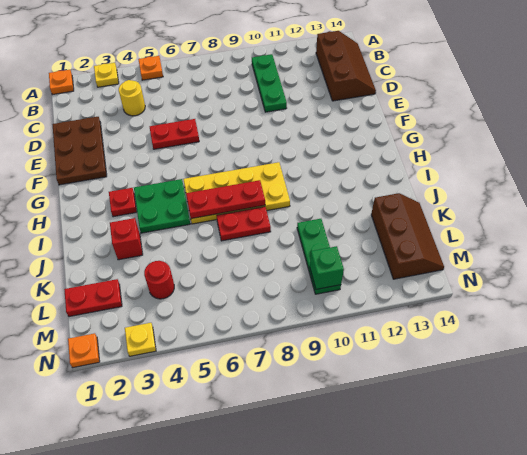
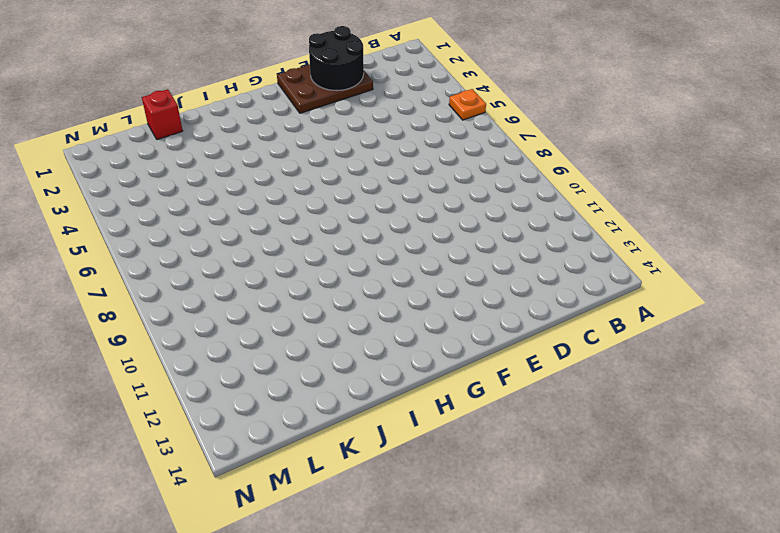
black round brick D1:E2 level 2 -> none
red brick K1 level 1 -> red brick J3 level 1
none -> orange plate A1 level 1
none -> yellow plate A3 level 1
none -> green plate B10:D10 level 1

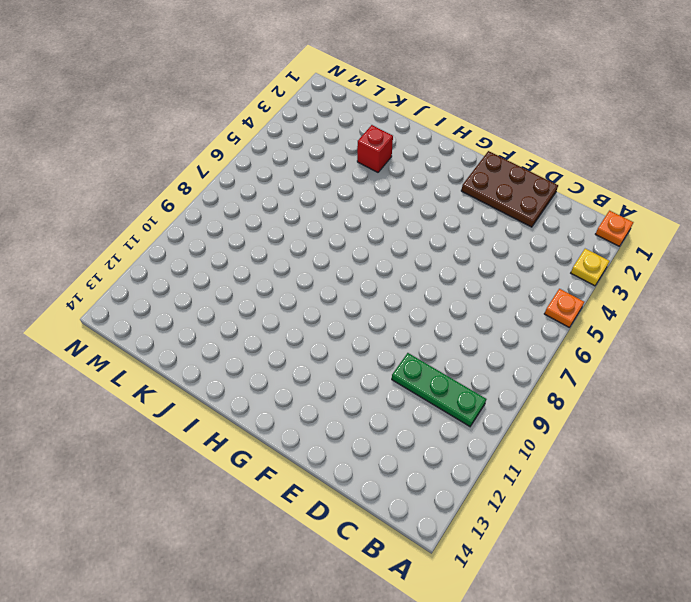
none -> brown slope B13:D14 level 1 top 13
none -> yellow round brick C4 level 1
none -> red plate E5:E6 level 1

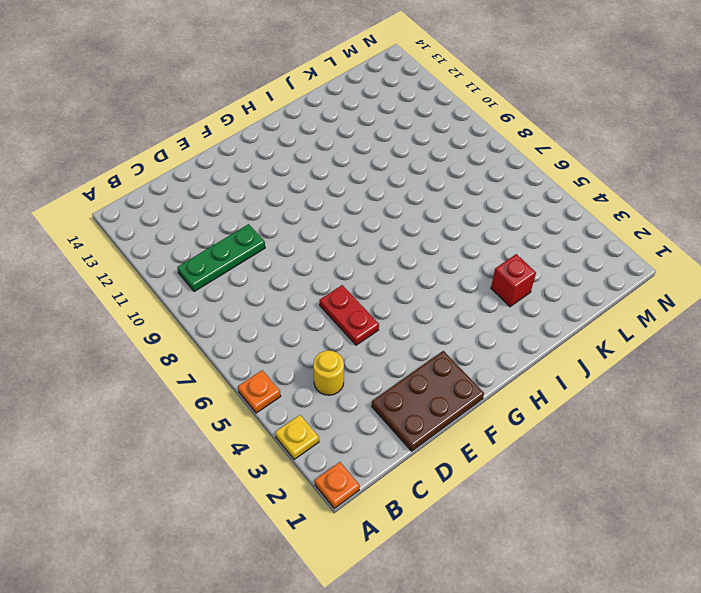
none -> brown slope B13:D14 level 1 top 13
none -> red plate H3 level 1
none -> green plate H4:I5 level 1

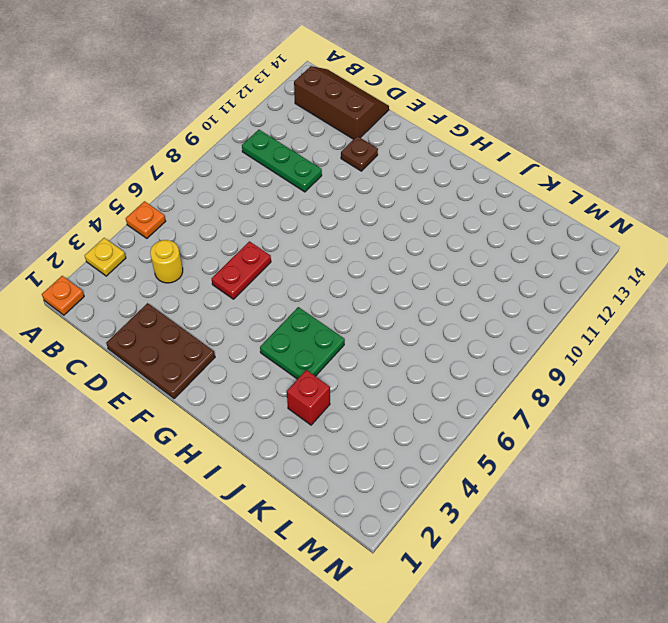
brown plate E12 level 1 -> none
none -> red plate H3 level 1
none -> yellow plate H6:I9 level 1
none -> red plate J7:J8 level 1

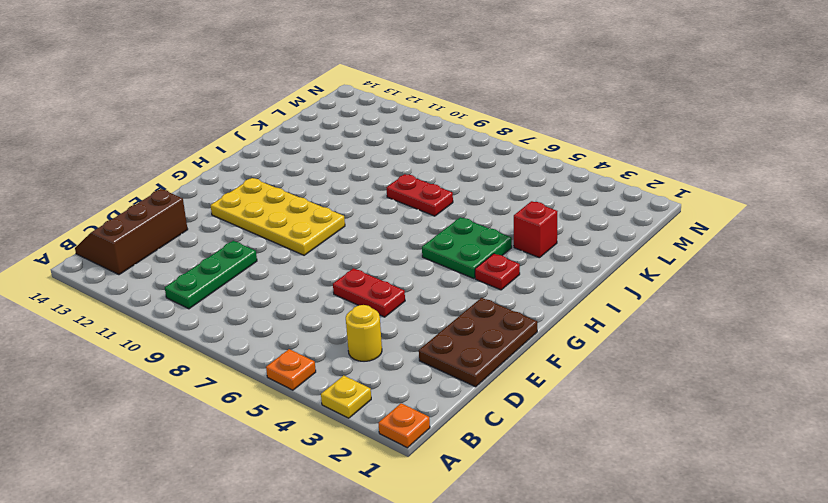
yellow plate F9:G12 level 1 -> yellow plate H6:I9 level 1
none -> green plate K10:M10 level 1
none -> brown slope K13:M14 level 1 top 13
none -> red plate L1:L2 level 1

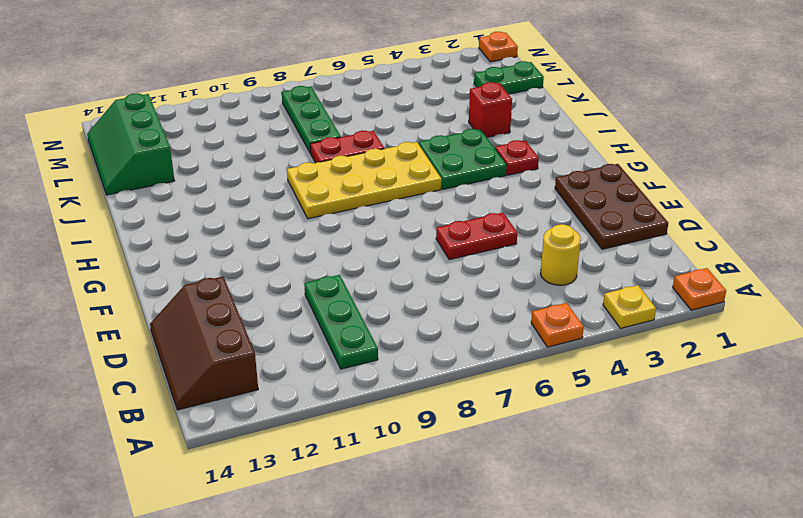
green plate K8:M8 level 1 -> green plate K10:M10 level 1
green slope K13:M14 level 1 top 13 -> brown slope K13:M14 level 1 top 13
green plate L1:L2 level 1 -> red plate L1:L2 level 1
none -> red round brick L4 level 1
none -> yellow plate N3 level 1
none -> red plate I6:I8 level 2

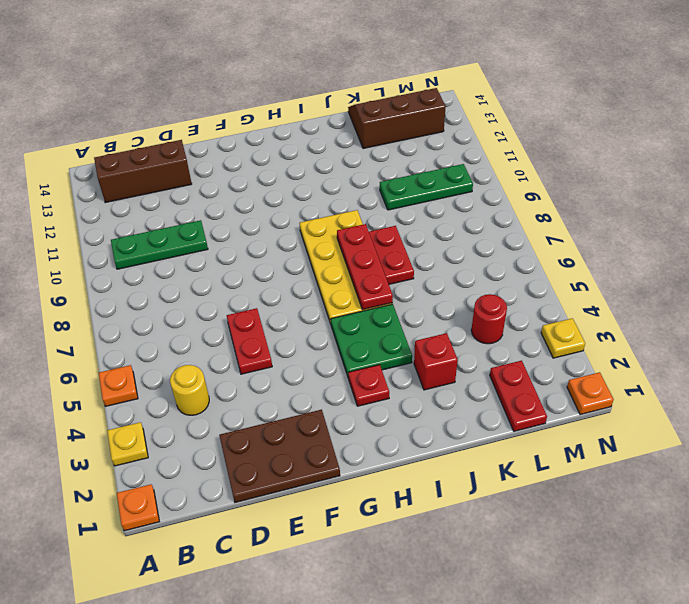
none -> green brick M10 level 2

